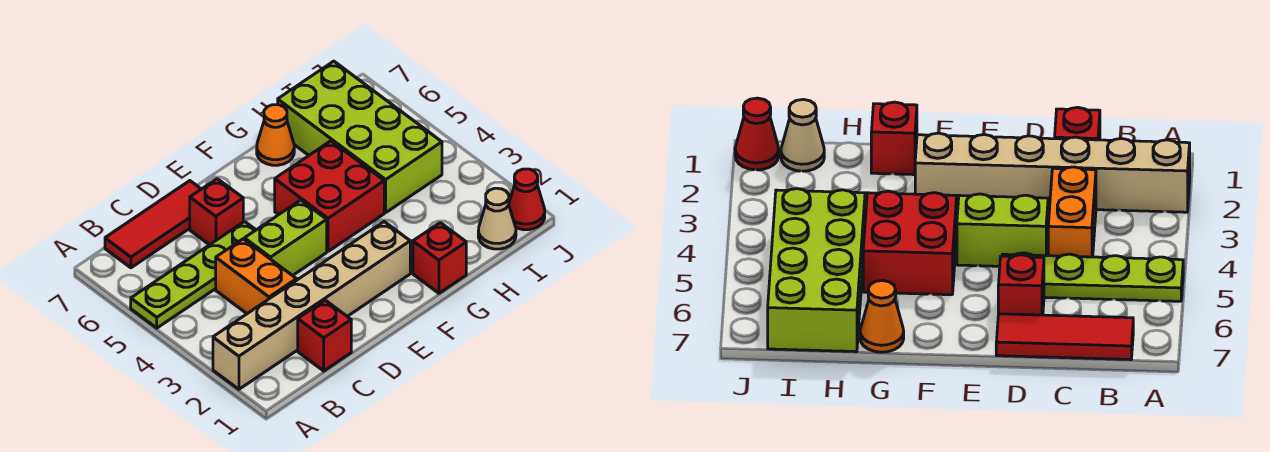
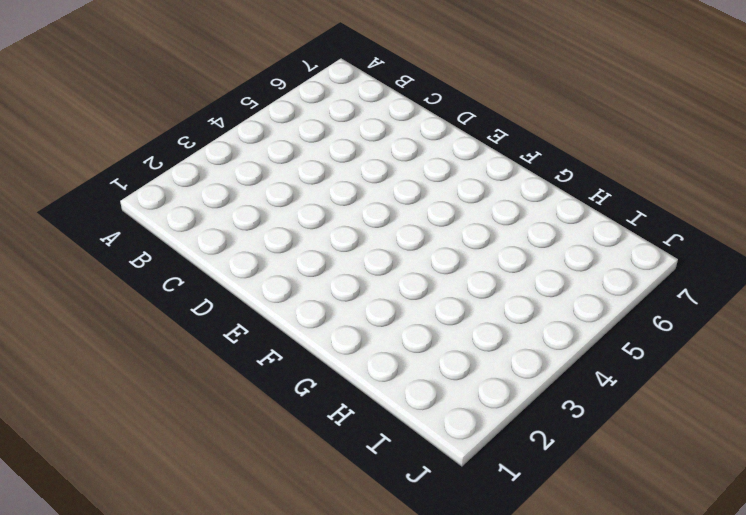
none -> tan brick A2:F2 level 1
none -> lime plate A5:D5 level 1
none -> red tile B7:D7 level 1

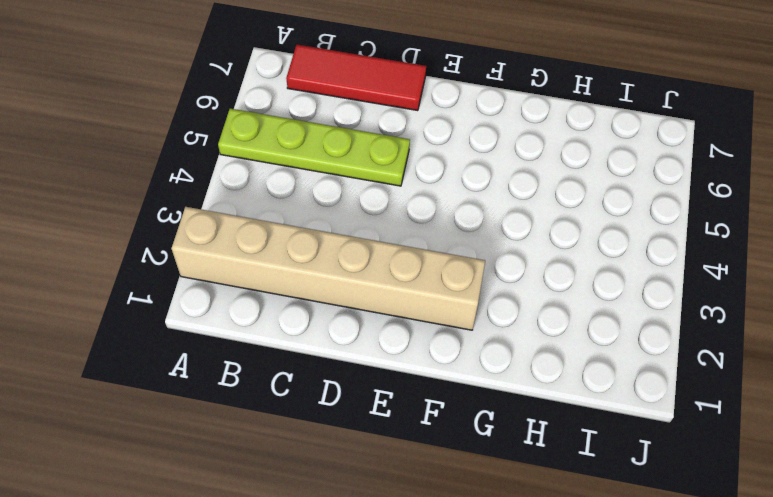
none -> red brick C1 level 1
none -> orange brick C3:C4 level 1
none -> lime brick D4:E4 level 1

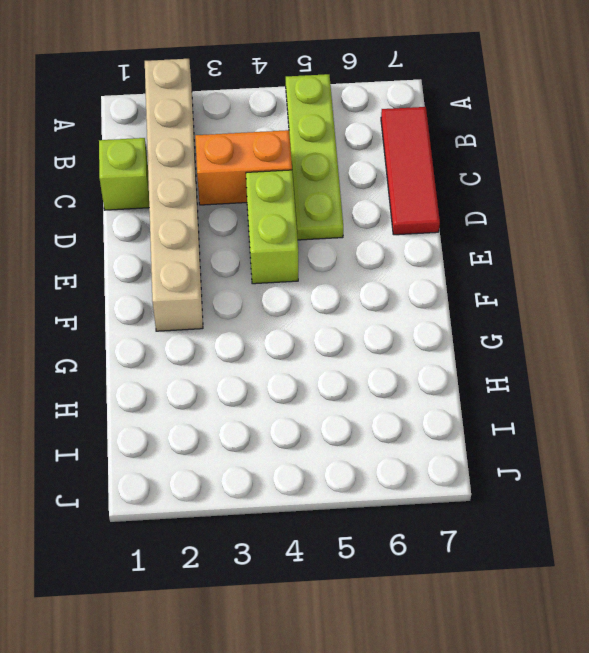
lime brick C1 level 1 -> red brick C1 level 1
none -> red brick D6 level 1
none -> red brick F4:G5 level 1
none -> red brick G1 level 1

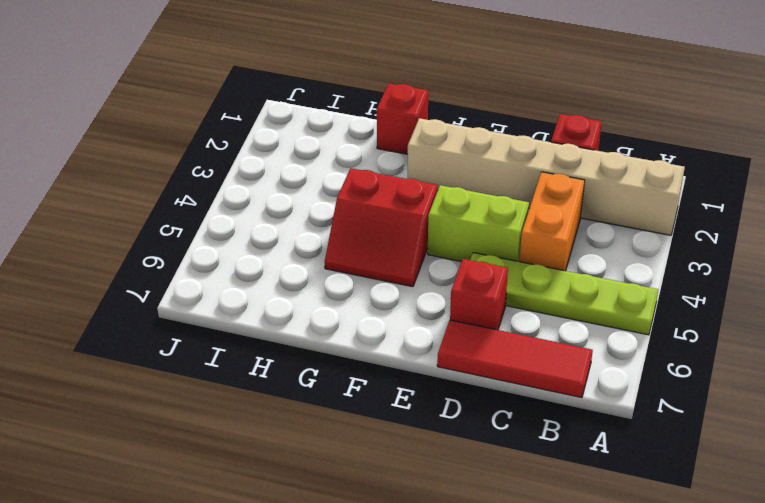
red slope F4:G5 level 1 top 4 -> red brick F4:G5 level 1
none -> orange cone G7 level 1
none -> lime brick H4:I7 level 1
none -> tan cone I1 level 1

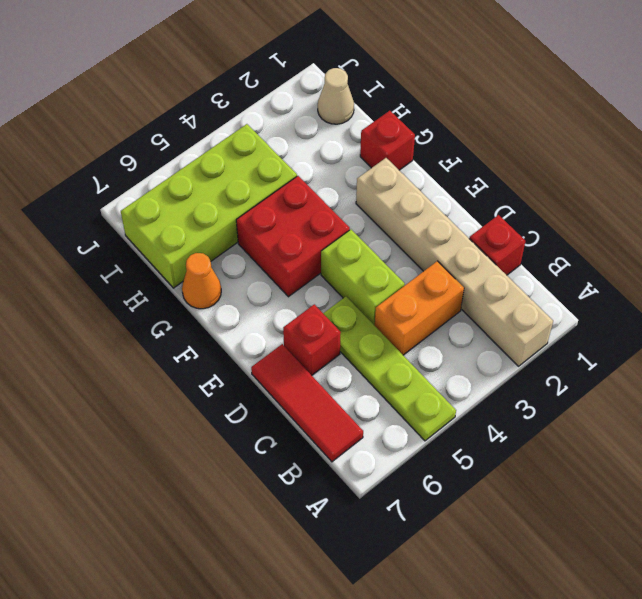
none -> red cone J1 level 1

